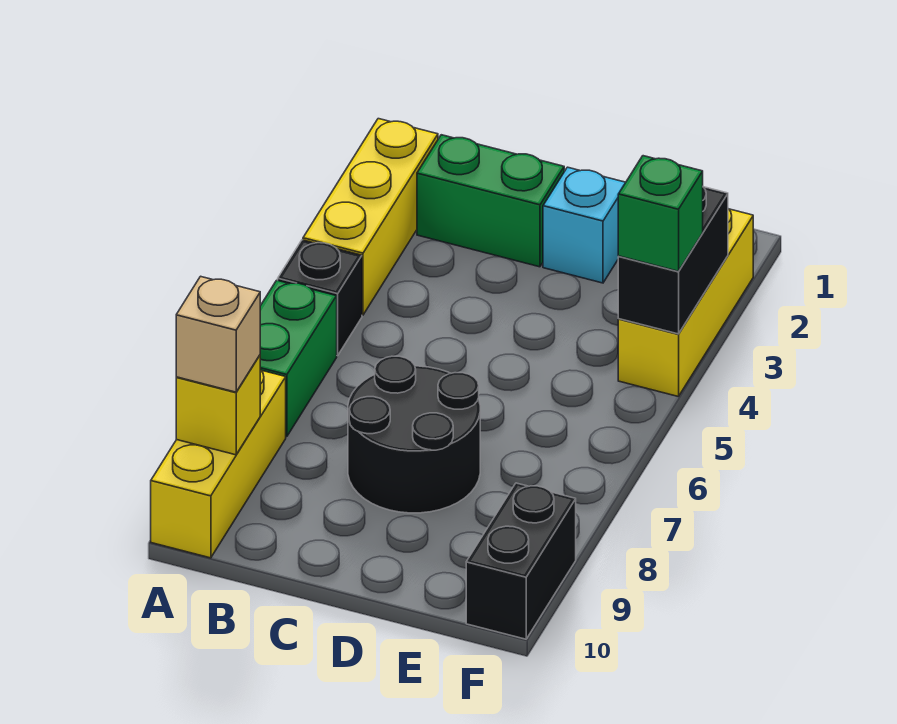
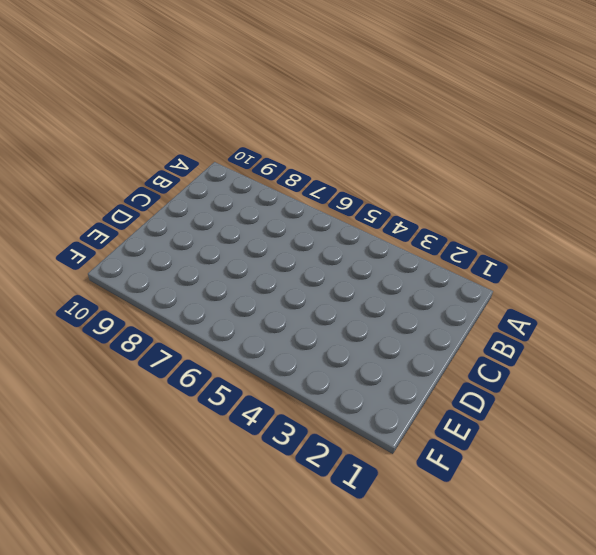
none -> yellow brick A2:A4 level 1
none -> black brick A5 level 1
none -> green brick A6:A7 level 1

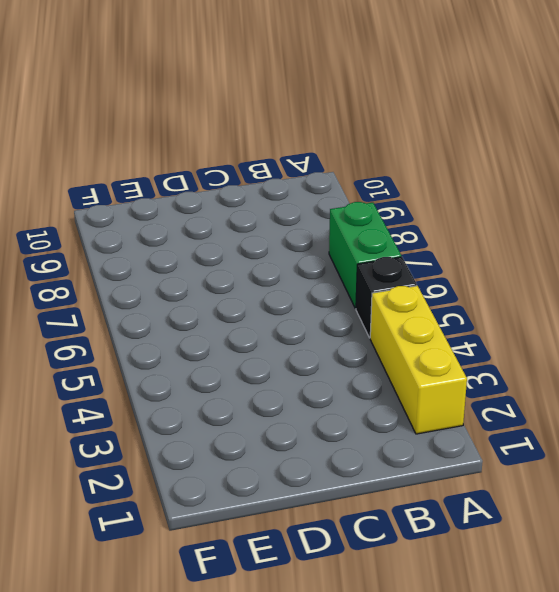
none -> yellow brick A8:A10 level 1
none -> green brick B2:C2 level 1
none -> black round brick C7:D8 level 1

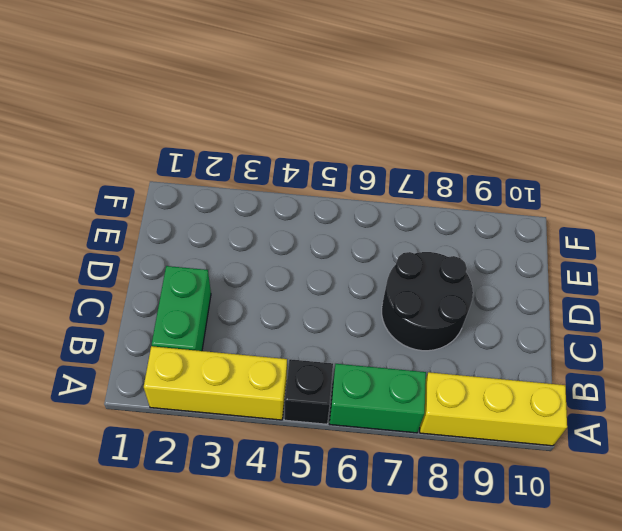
none -> cyan brick D2 level 1
none -> yellow brick F2:F4 level 1
none -> black brick F9:F10 level 1

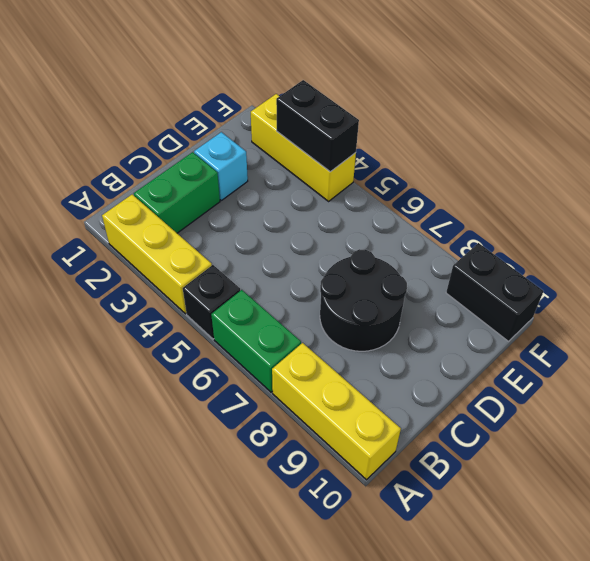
none -> yellow brick A9 level 2
none -> tan brick A9 level 3
none -> green brick F4 level 3

